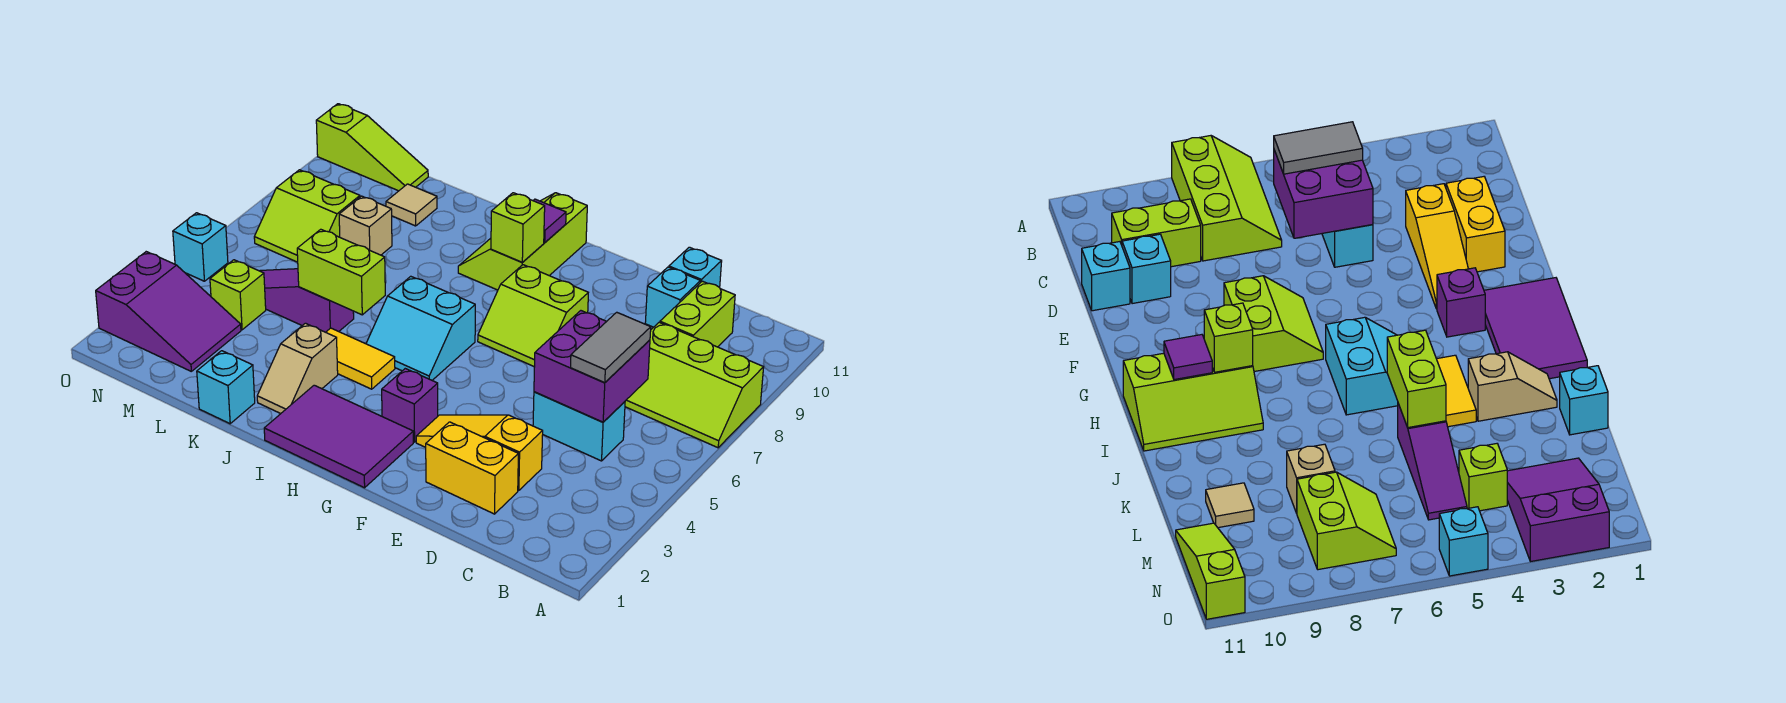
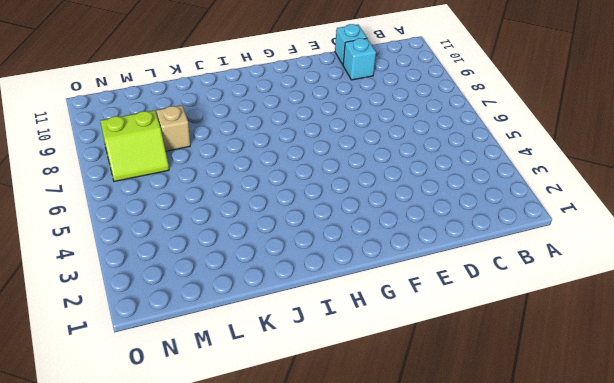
none -> lime slope A7:C8 level 1 top 8
none -> cyan brick C5:D5 level 1
none -> lime brick C9:C10 level 1

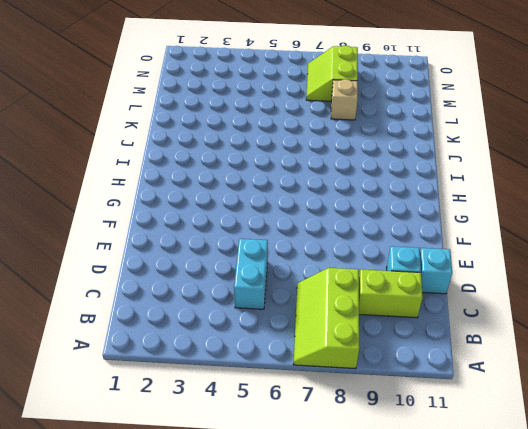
none -> yellow brick D2:E2 level 1
none -> yellow slope D3:F3 level 1 top D
none -> lime slope F7:G8 level 1 top 8

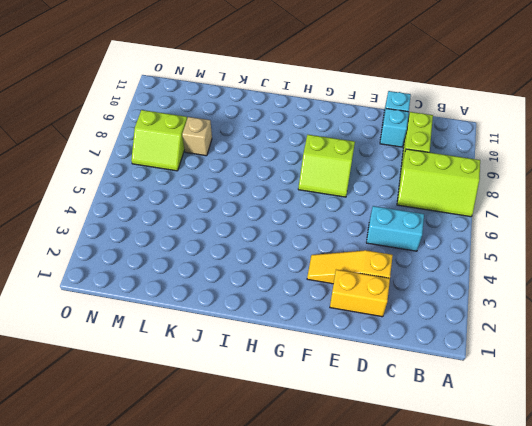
none -> purple tile G1:I2 level 1
none -> purple brick G3 level 1
none -> cyan slope H5:I6 level 1 top 6

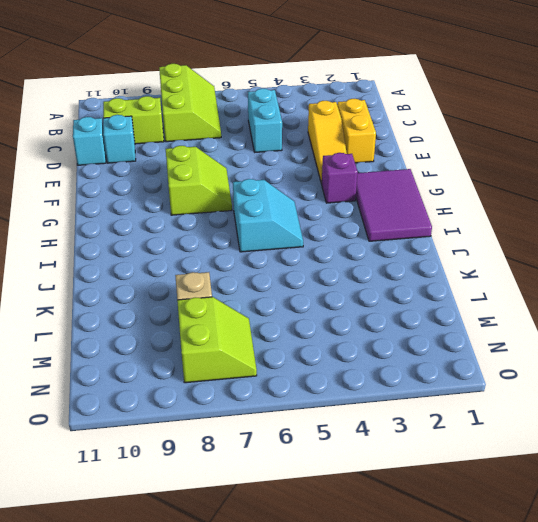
none -> lime slope H9:I11 level 1 top H
none -> yellow tile I4:J4 level 1
none -> tan slope J2:J3 level 1 top 3

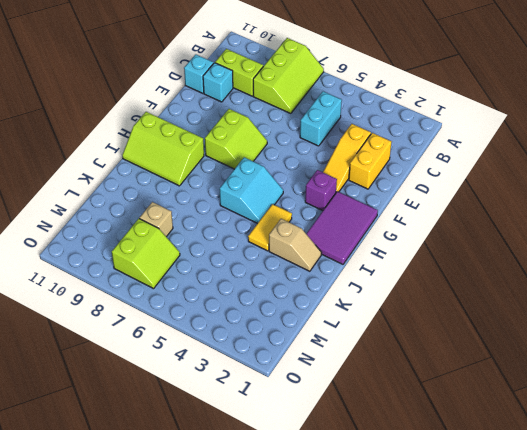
none -> cyan brick K1 level 1
none -> purple slope K5:M5 level 1 top K
none -> tan tile L10 level 1

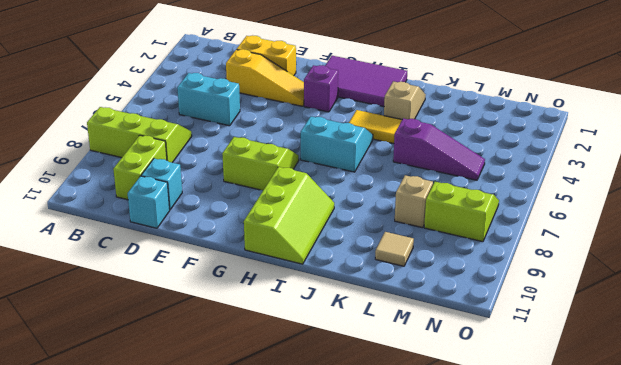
none -> cyan brick K1 level 1
none -> purple slope M2:O3 level 1 top O
none -> lime brick M4 level 1

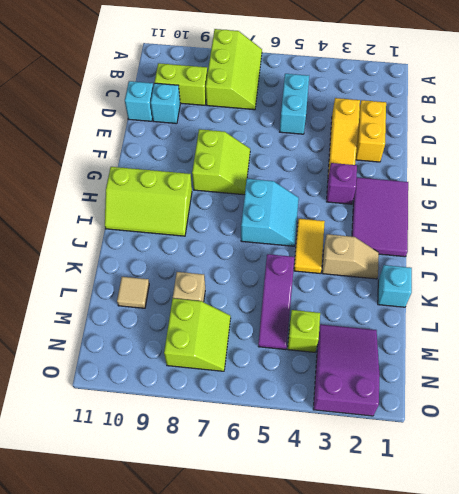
none -> lime slope M11:O11 level 1 top O
none -> cyan brick O5 level 1
none -> purple brick C5:D6 level 2

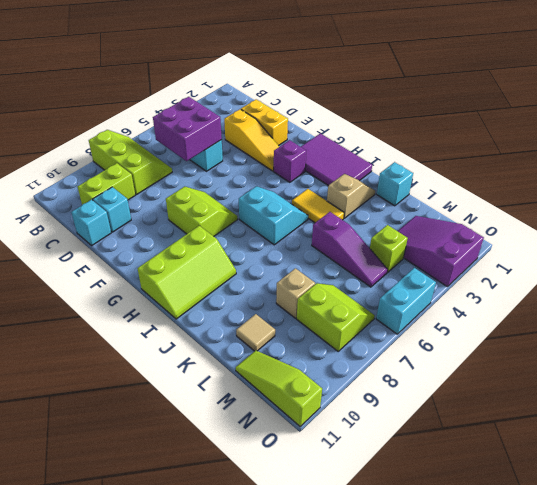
cyan brick O5:O6 level 1 -> cyan brick O5 level 1
none -> lime brick H9 level 2
none -> purple tile H10 level 2
none -> lime brick J5:K5 level 2

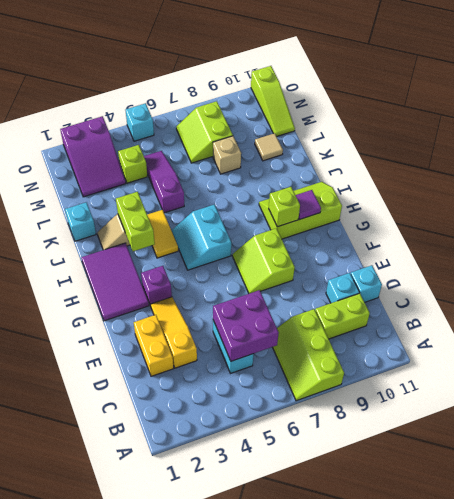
lime brick I3:J3 level 2 -> lime brick J5:K5 level 2
none -> grey tile C5:C6 level 3

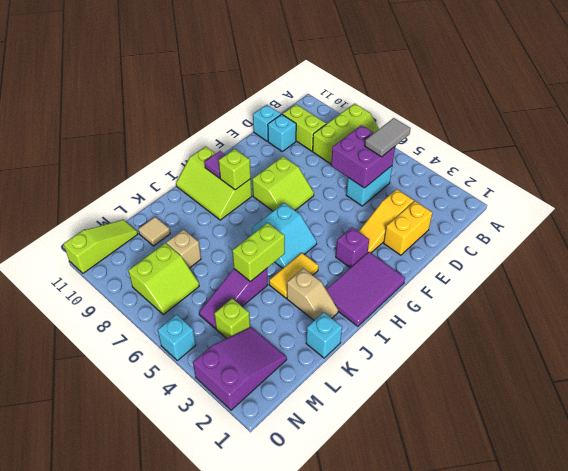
grey tile B5:C5 level 3 -> grey tile C5:C6 level 3

